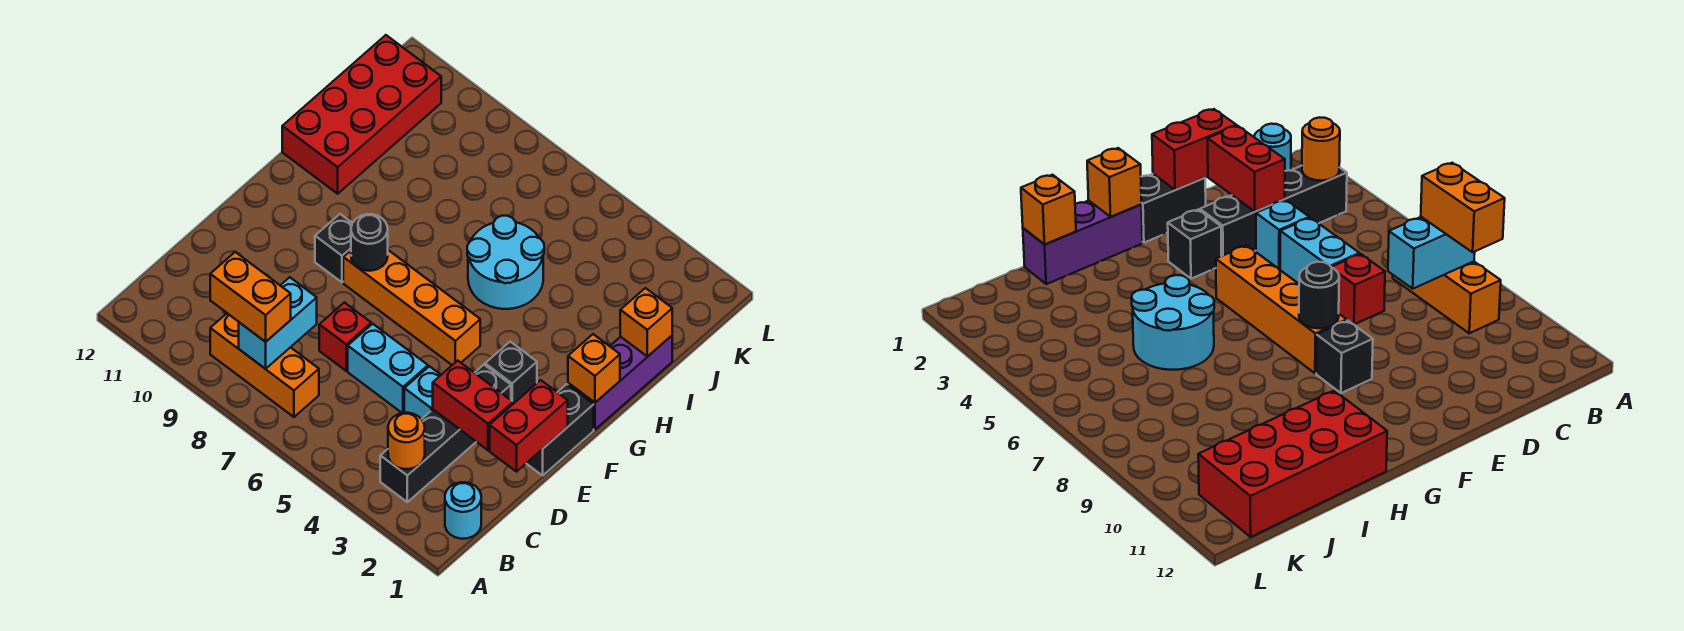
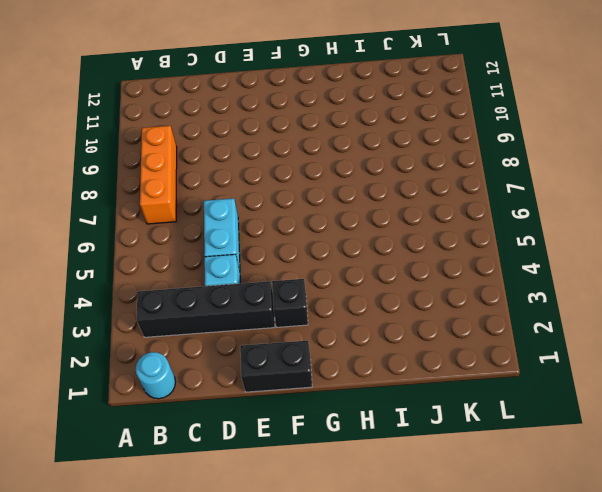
none -> red brick D7 level 1
none -> orange brick F5:F8 level 1
none -> black brick F9 level 1

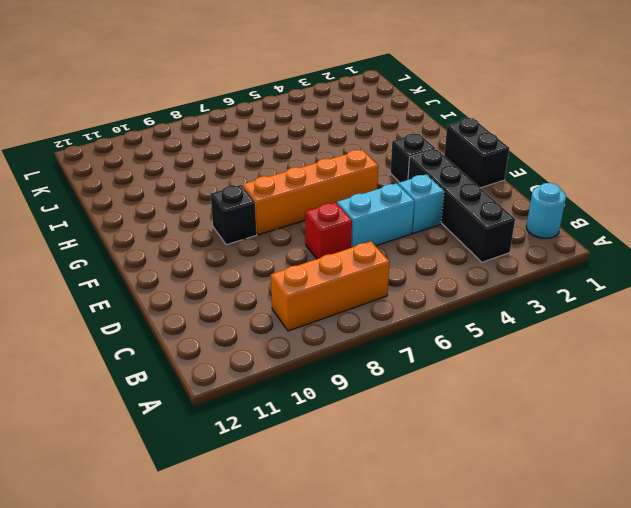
none -> purple brick G1:I1 level 1
none -> cyan round brick H5:I6 level 1
none -> red brick H11:K12 level 1

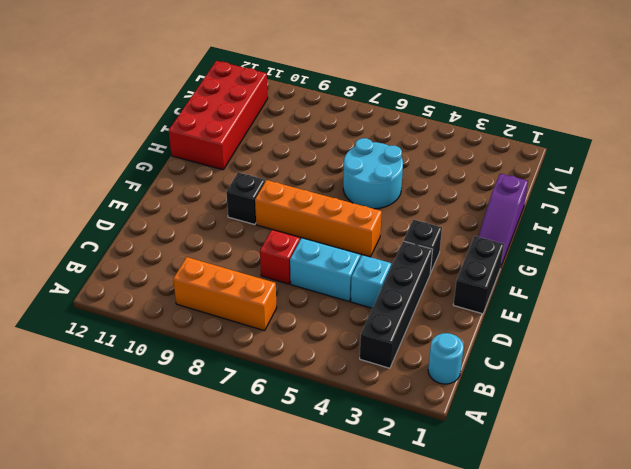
purple slope G1:I1 level 1 top I -> purple brick G1:I1 level 1
none -> orange round brick B3 level 2
none -> cyan brick B8:C8 level 2
none -> red brick D1:E1 level 2

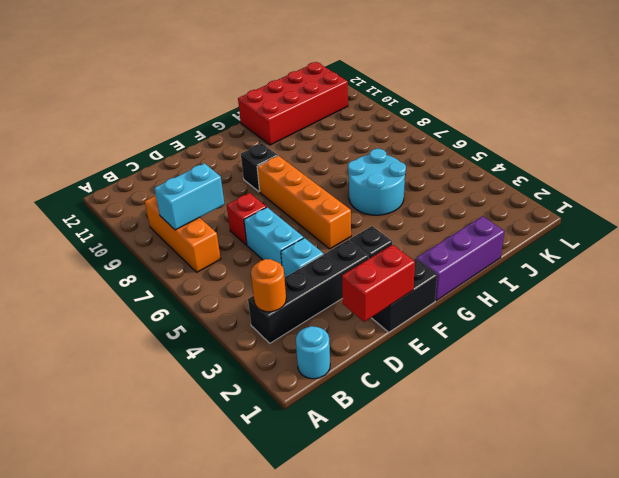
none -> red brick D2:D3 level 2
none -> black round brick F8 level 2
none -> orange brick G1 level 2

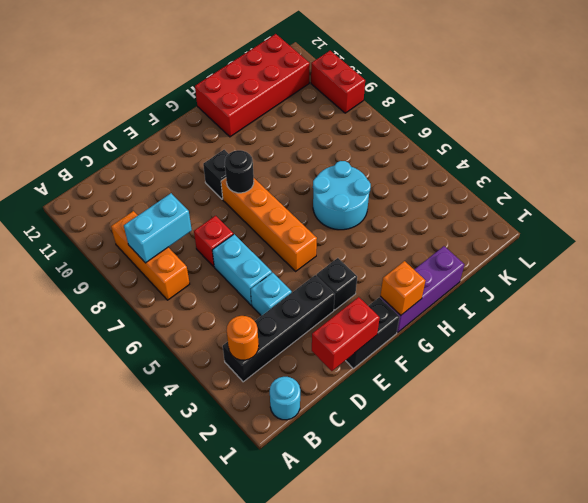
red brick L9:L10 level 1 -> red brick D2:D3 level 2
none -> orange brick I1 level 2
none -> orange brick B8:B9 level 3

